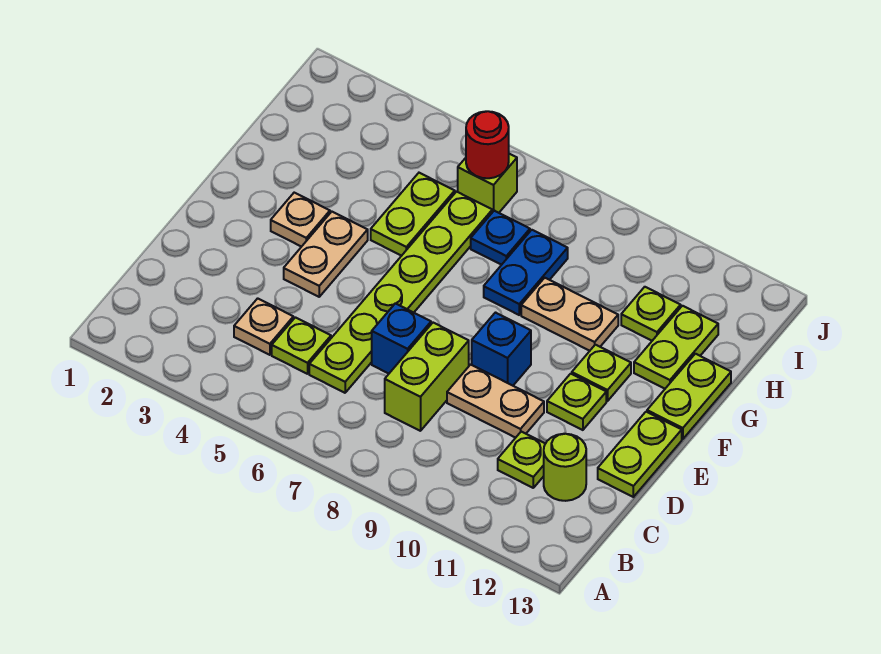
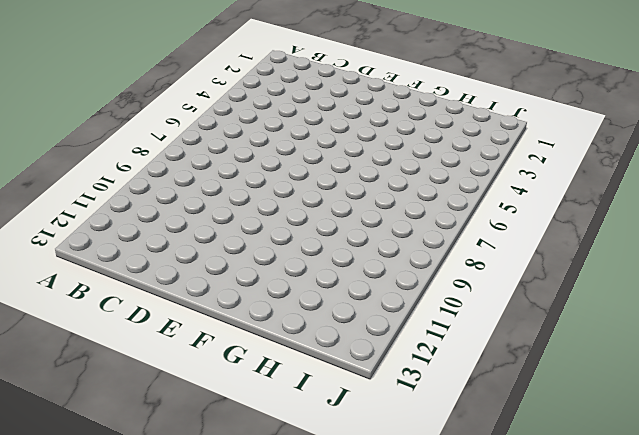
none -> tan plate C4 level 1
none -> lime plate C5 level 1
none -> lime plate C6:H6 level 1

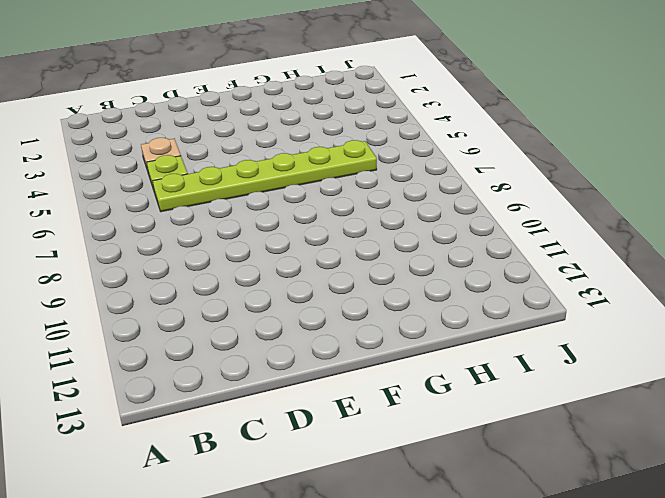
none -> lime brick C8:D8 level 1
none -> lime plate C11 level 1
none -> lime round brick C12 level 1

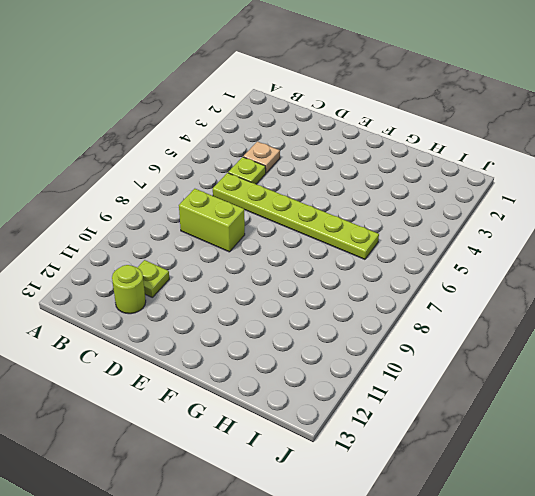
none -> blue brick D7 level 1
none -> tan plate D9:D10 level 1
none -> lime plate D13:E13 level 1

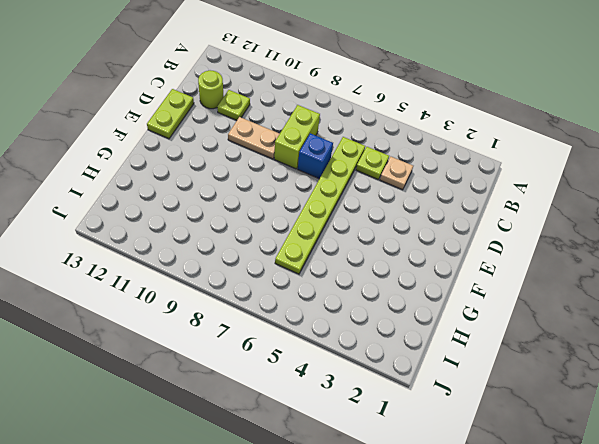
none -> tan plate E4:F4 level 1
none -> blue brick E9 level 1
none -> lime plate E11 level 1

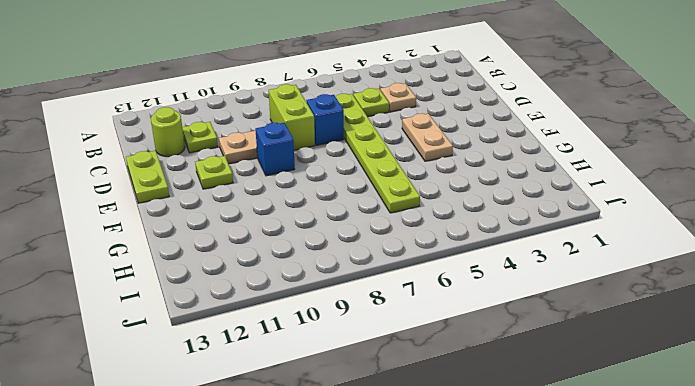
none -> tan plate F3 level 1
none -> lime plate F11 level 1
none -> lime plate F13:G13 level 1

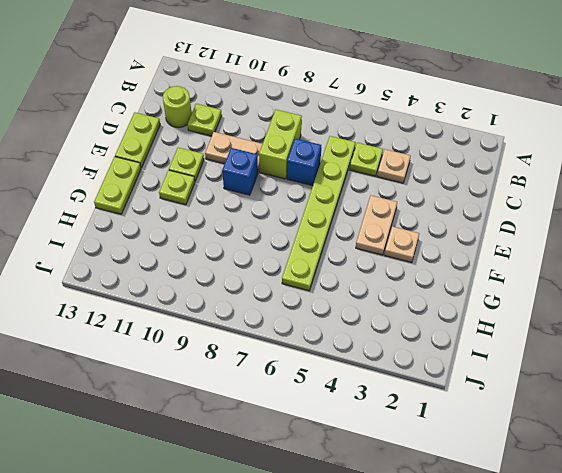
none -> lime plate G5:H5 level 1
none -> blue plate G8:H8 level 1
none -> tan plate G9:G10 level 1

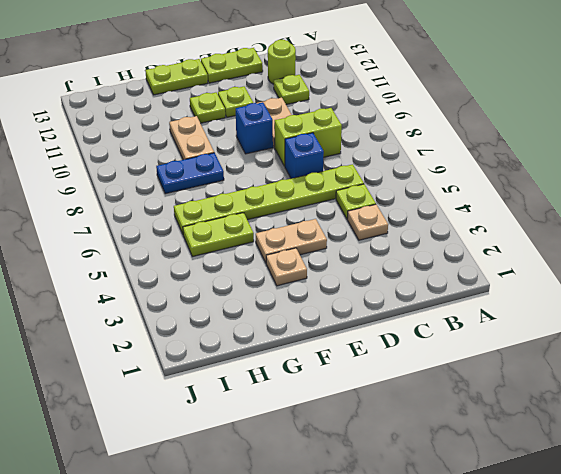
none -> lime plate G12:H12 level 1
none -> blue plate H7 level 1
none -> lime plate H11 level 1

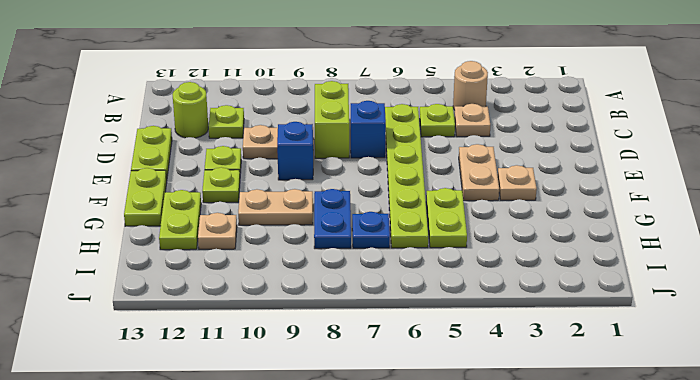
tan round brick B4 level 1 -> none
tan plate H11 level 1 -> lime plate H11 level 1
none -> lime brick I6 level 1
none -> red round brick I6 level 2

